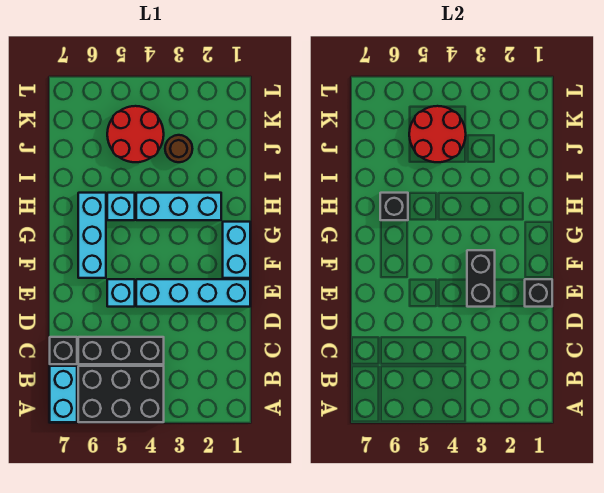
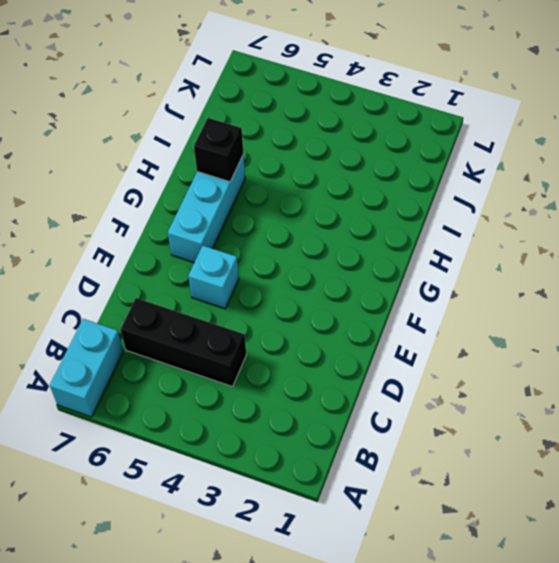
none -> black brick A4:B6 level 1
none -> black brick C7 level 1
none -> cyan brick E1:E4 level 1

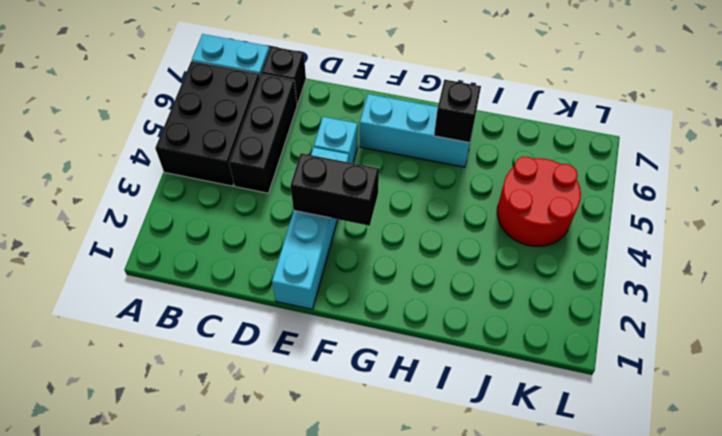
none -> cyan brick F1:G1 level 1
none -> cyan brick H2:H4 level 1
none -> cyan brick H5 level 1

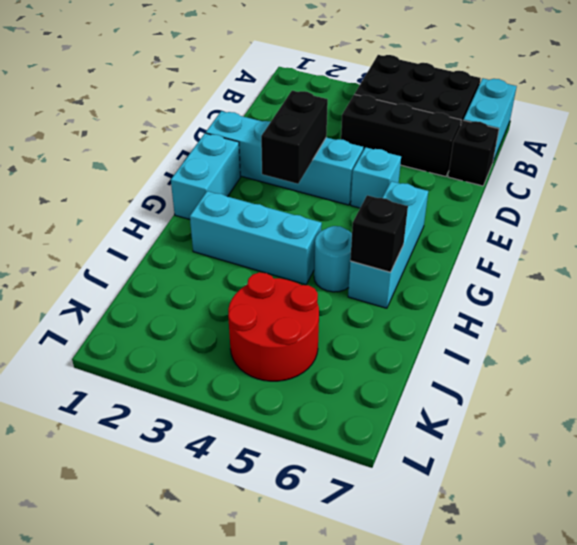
cyan round brick H5 level 1 -> cyan brick H5 level 1
none -> brown round brick J3 level 1
none -> black brick E1 level 2
none -> red round brick J4:K5 level 2

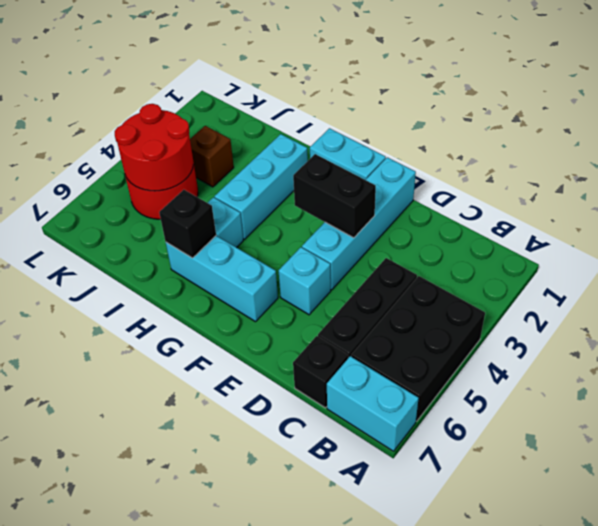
brown brick J3 level 1 -> brown round brick J3 level 1
none -> black brick E1 level 2

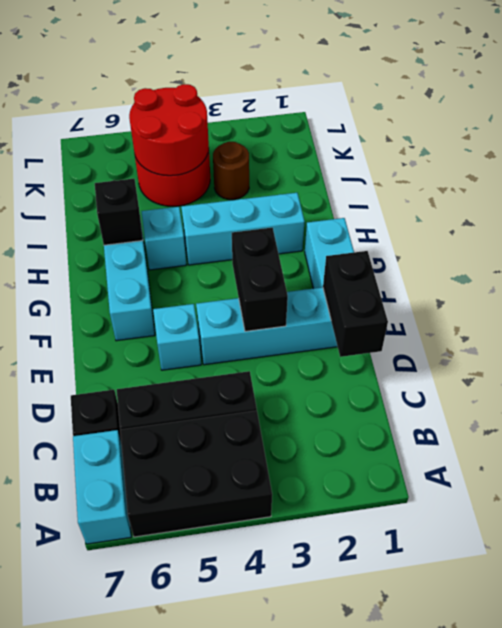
black brick D1:E1 level 2 -> black brick E1 level 2

